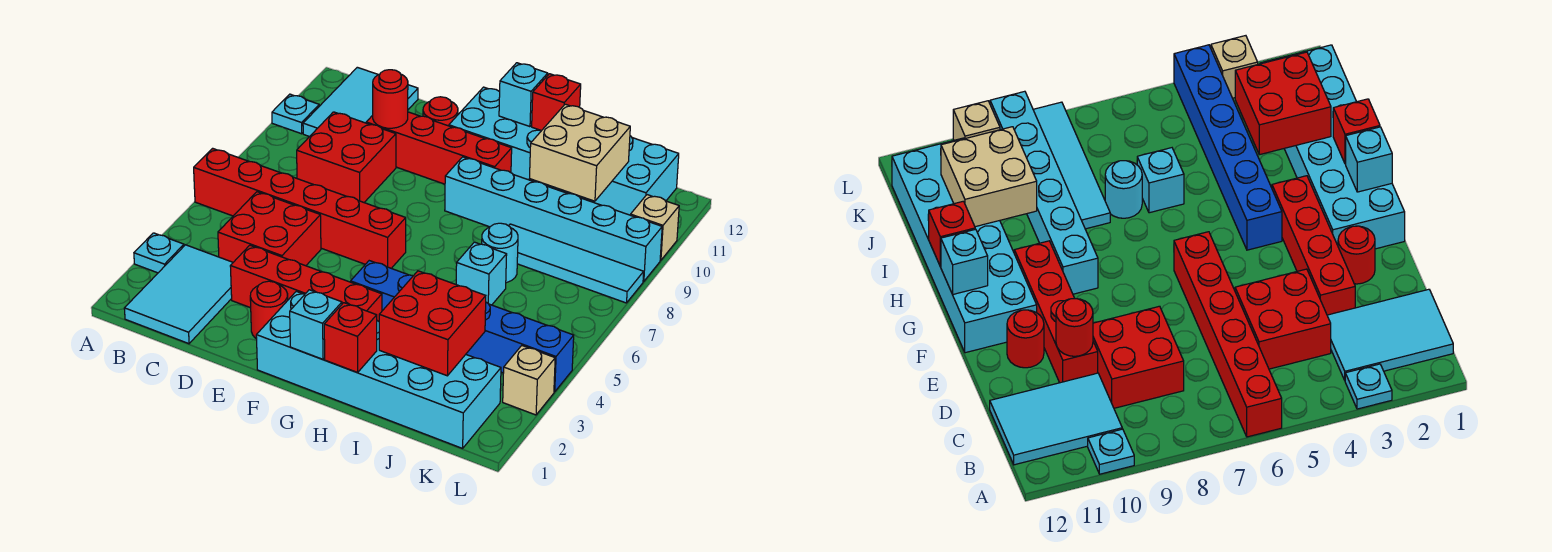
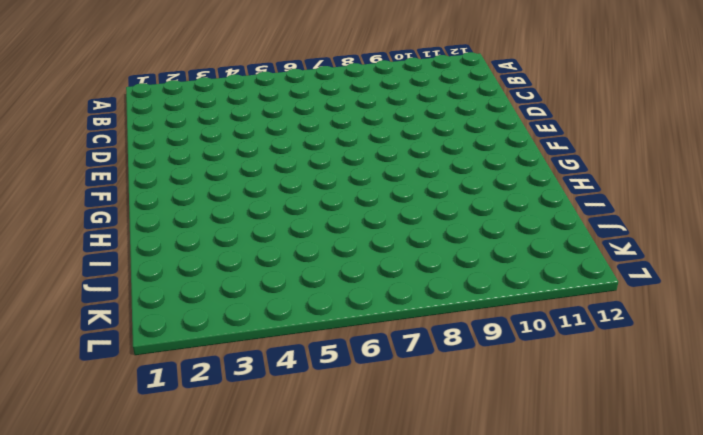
none -> cyan plate A3 level 1
none -> red brick A6:F6 level 1
none -> cyan plate A10 level 1

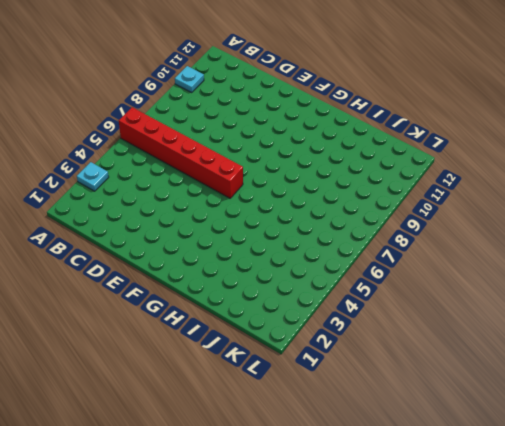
none -> cyan tile B1:C3 level 1
none -> cyan tile B10:C12 level 1
none -> red brick C4:D5 level 1

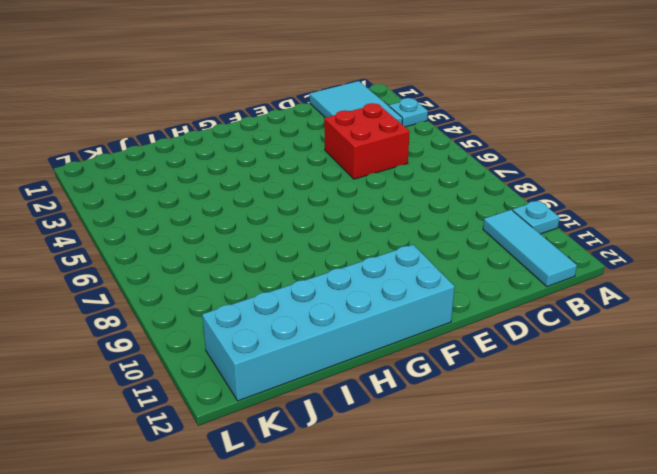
cyan tile B10:B12 level 1 -> cyan tile B10:C12 level 1
none -> red brick A6:F6 level 1
none -> red brick C8:D9 level 1
none -> red brick D3:G3 level 1

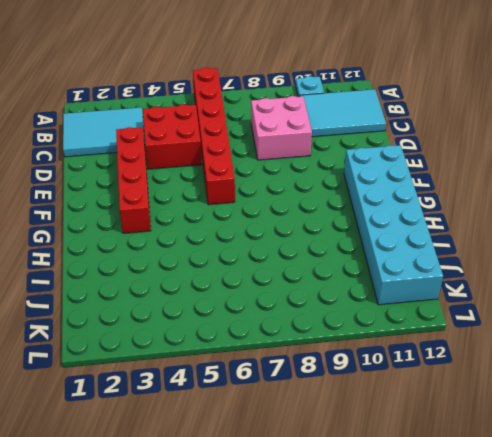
pink brick C8:D9 level 1 -> red brick C8:D9 level 1
none -> cyan plate A3 level 1
none -> red brick D10:G10 level 1
none -> red round brick E2 level 1

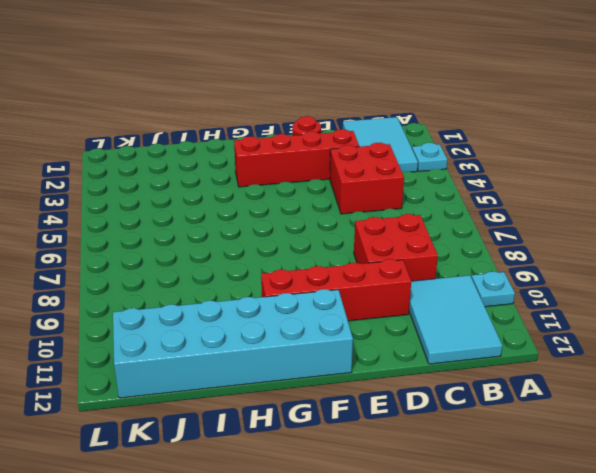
none -> red brick A6:F6 level 1
none -> red round brick E11 level 1
none -> cyan brick F1:K2 level 1

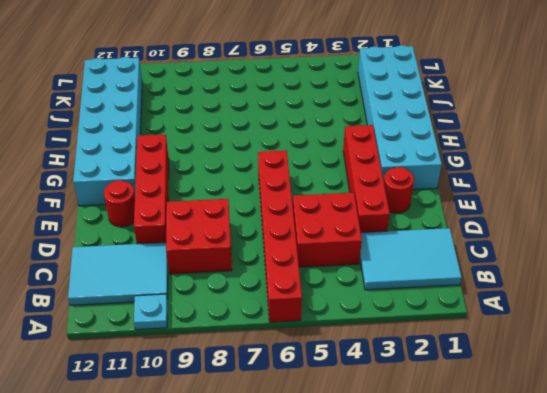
none -> cyan plate A3 level 1
none -> blue brick G4:L4 level 1
none -> cyan brick G9:L9 level 1

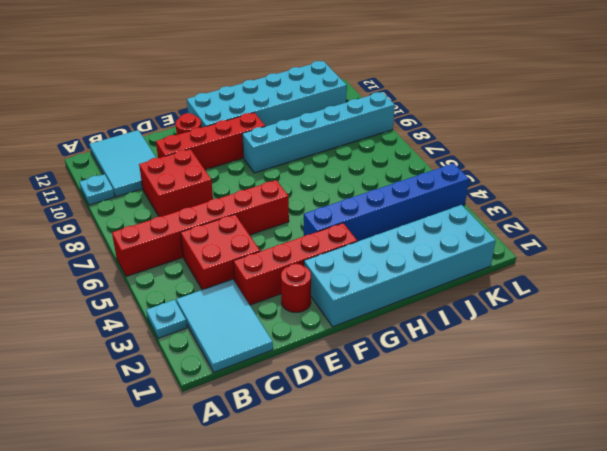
none -> cyan brick I6 level 1
none -> cyan round brick I7 level 1
none -> cyan tile I8:L8 level 1

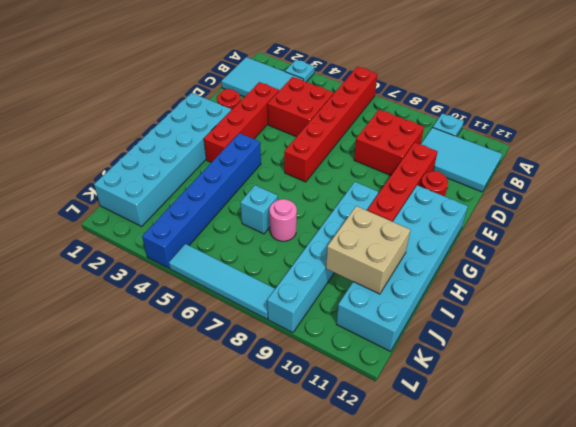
pink round brick I7 level 1 -> cyan round brick I7 level 1
cyan tile L5:L8 level 1 -> cyan tile I8:L8 level 1
none -> tan brick L3 level 1
none -> tan brick L10 level 1
none -> red round brick D10 level 2

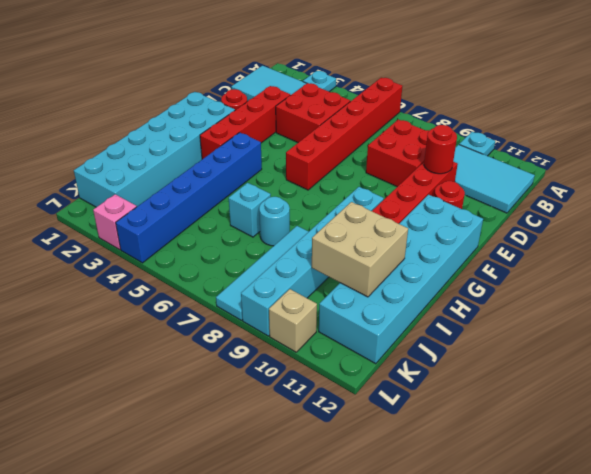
pink brick L3 level 1 -> tan brick L3 level 1
none -> cyan brick G1 level 2
none -> cyan brick G12 level 2
none -> red brick H1 level 2

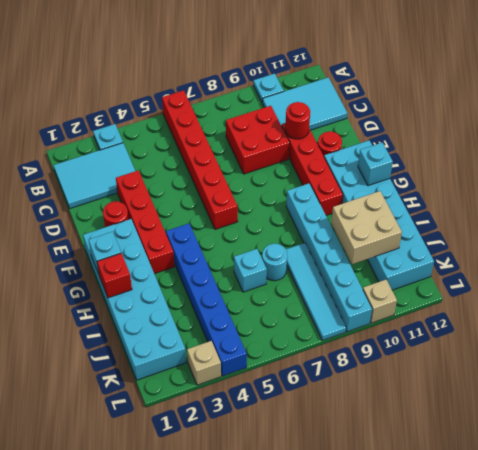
none -> red brick C4:D5 level 1
none -> red brick H12 level 2
none -> red brick I2:J3 level 2

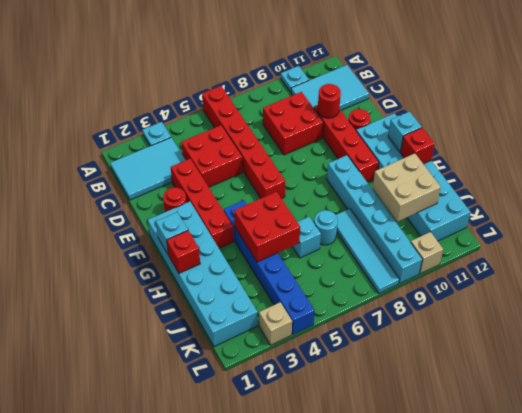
red brick H4:I5 level 2 -> red brick I2:J3 level 2

